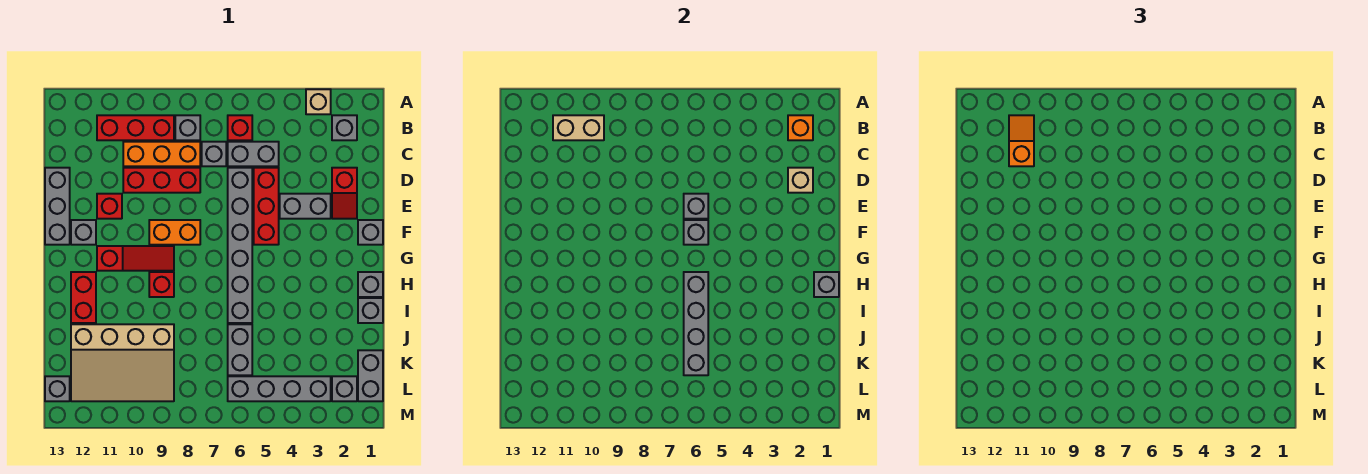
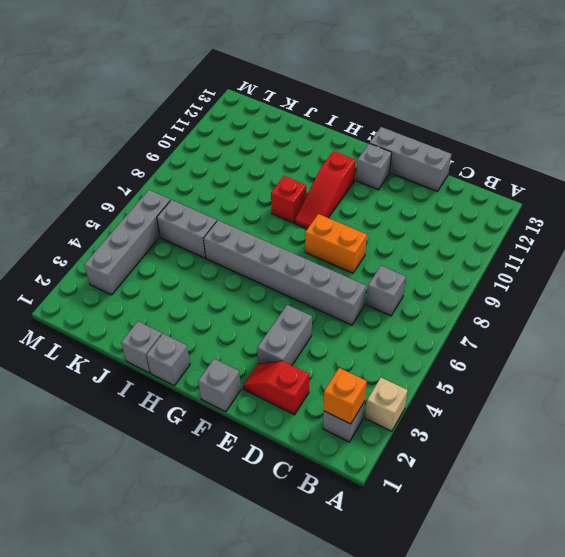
orange brick E8:F8 level 1 -> orange brick F8:F9 level 1
none -> red brick B6 level 1
none -> grey brick B8 level 1
none -> red brick B9:B11 level 1
none -> grey brick C5:C6 level 1

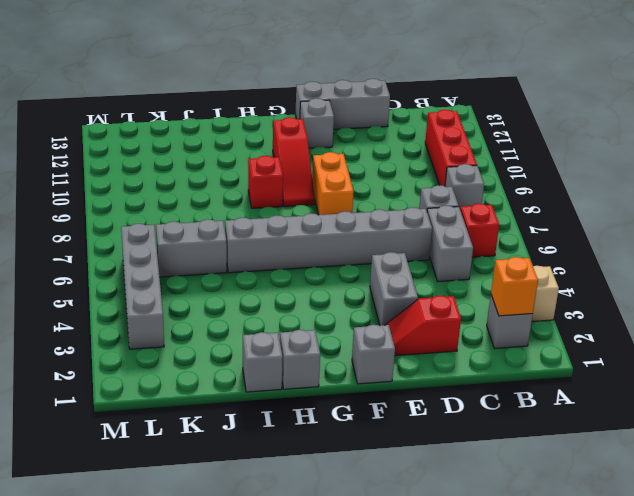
none -> orange brick C8:C10 level 1
none -> red brick D5:F5 level 1
none -> red brick D8:D10 level 1
none -> red brick E11 level 1

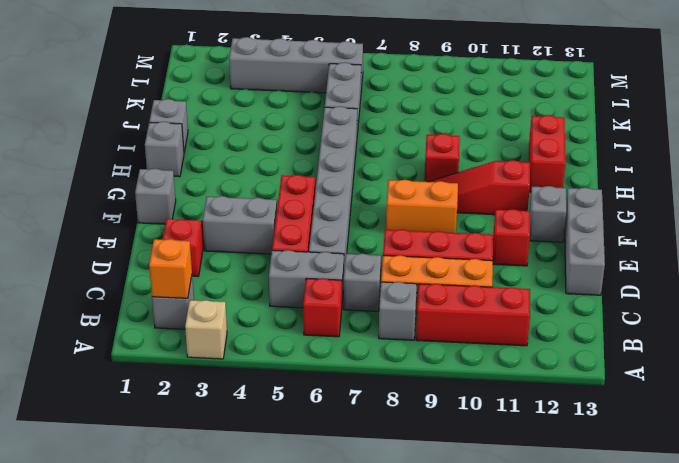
none -> tan slope J9:L12 level 1 top J
none -> grey brick K1:L1 level 1
none -> grey brick L2 level 1
none -> grey brick L13 level 1

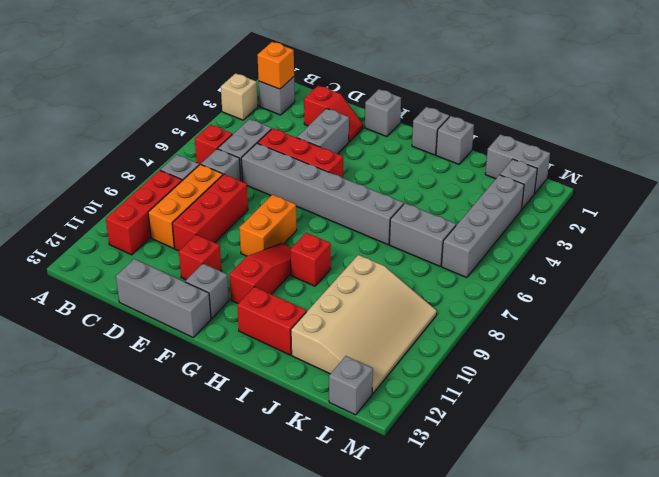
none -> tan brick B10:B11 level 2
none -> tan brick D2 level 2
none -> grey brick E6 level 2
none -> grey brick F6 level 2

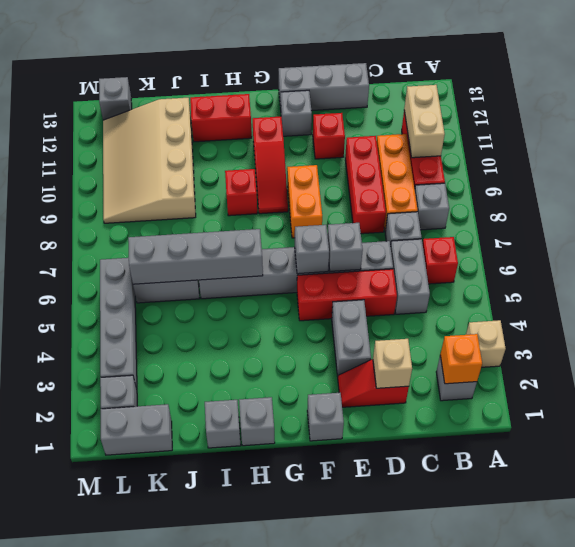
none -> grey brick H1 level 2
none -> orange slope B11:C11 level 3 top C

